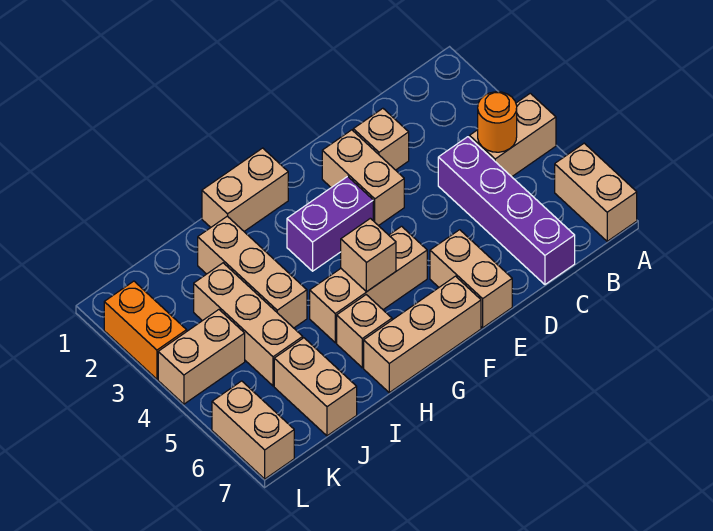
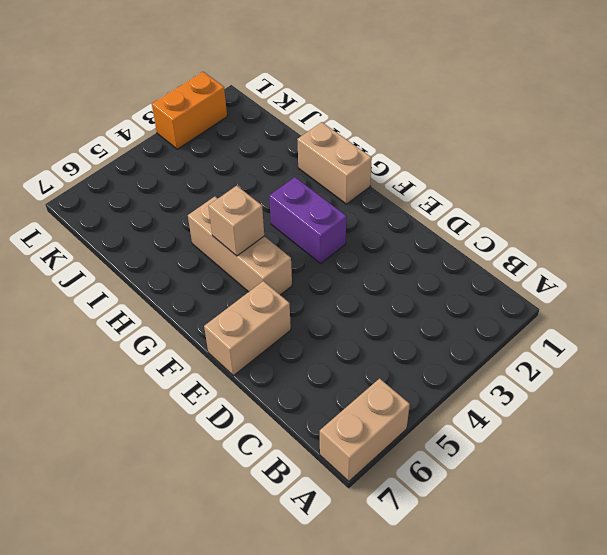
none -> tan brick A4:B4 level 1
none -> purple brick C4:C7 level 1
none -> tan brick D2 level 1

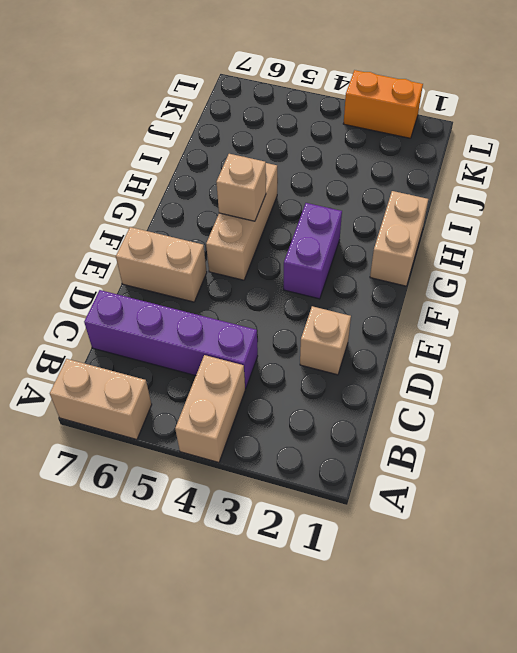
none -> tan brick E2:E3 level 1
none -> tan brick F7:H7 level 1
none -> tan brick H6 level 1

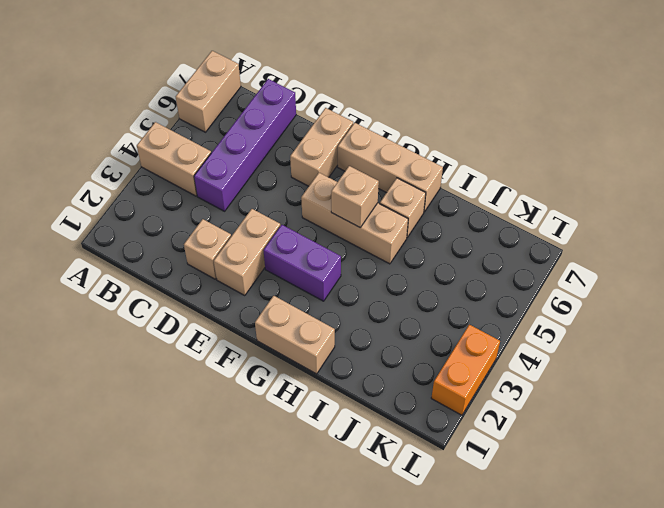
none -> tan brick I2:I4 level 1
none -> tan brick J3:J5 level 1
none -> tan brick J6:J7 level 1

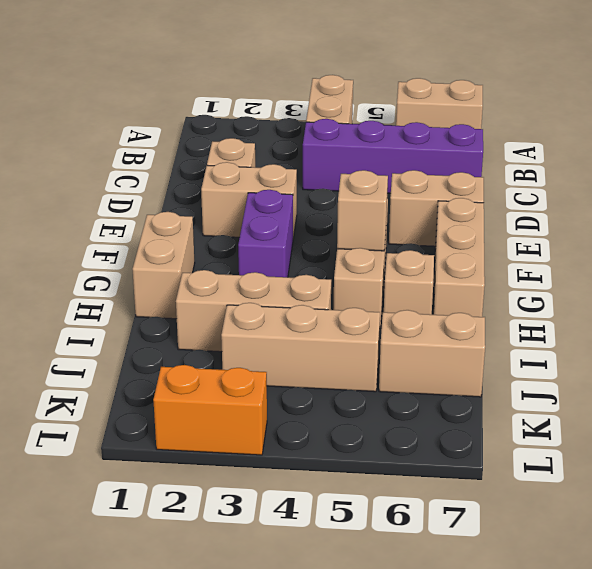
none -> tan brick K4:L4 level 1
none -> tan brick L6:L7 level 1
none -> orange round brick B4 level 2

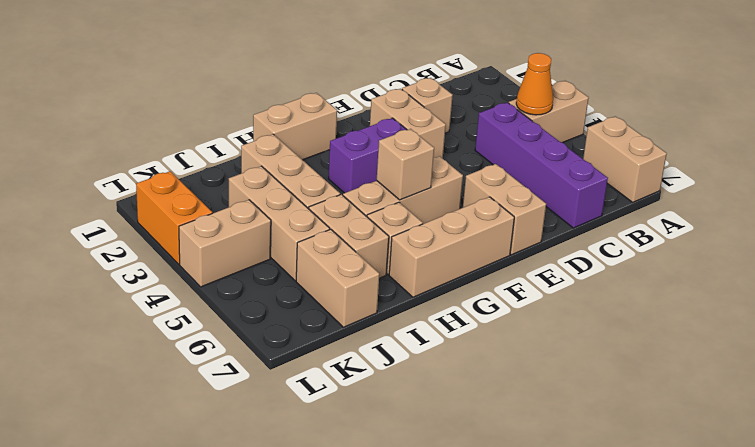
orange cone B4 level 2 -> orange round brick B4 level 2
tan brick I5:I6 level 1 -> tan brick L6:L7 level 1

